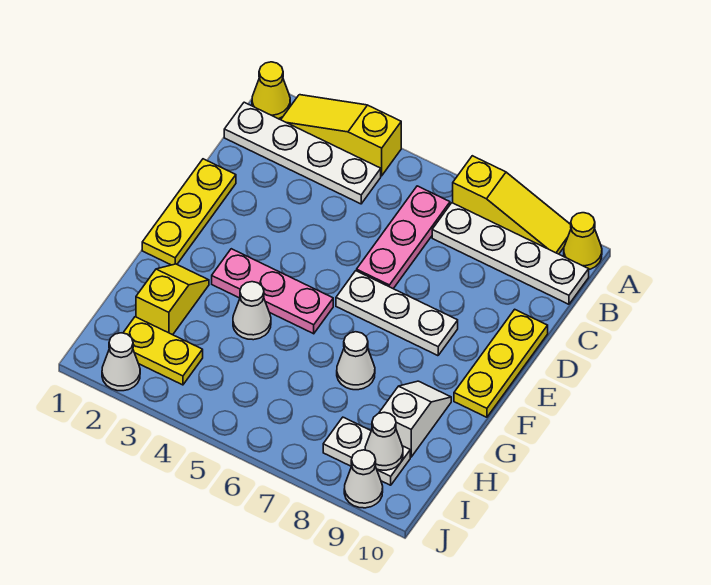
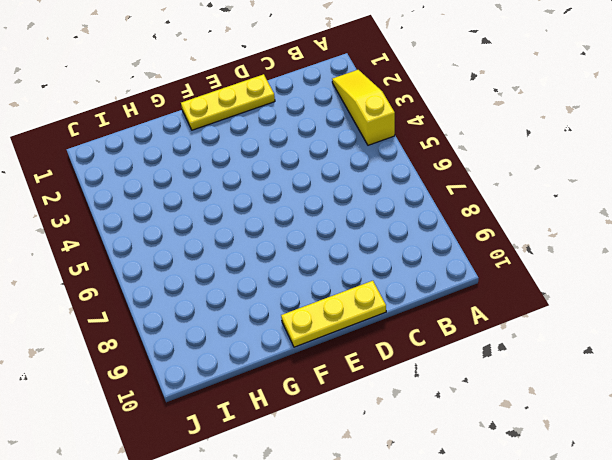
none -> yellow cone A1 level 1
none -> yellow slope A7:A9 level 1 top 7
none -> yellow cone A10 level 1

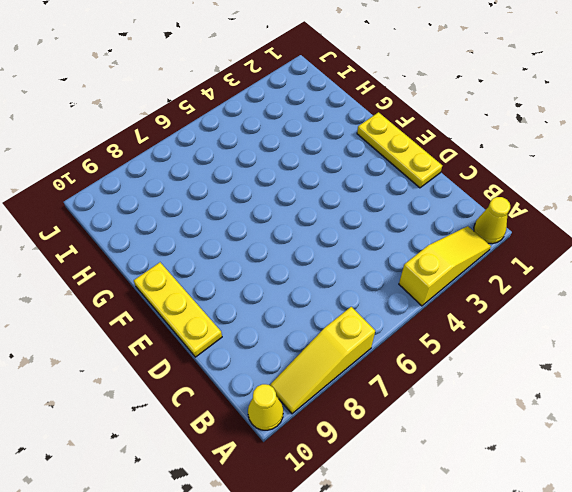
none -> white plate B1:B4 level 1
none -> pink plate B6:D6 level 1
none -> white plate B7:B10 level 1

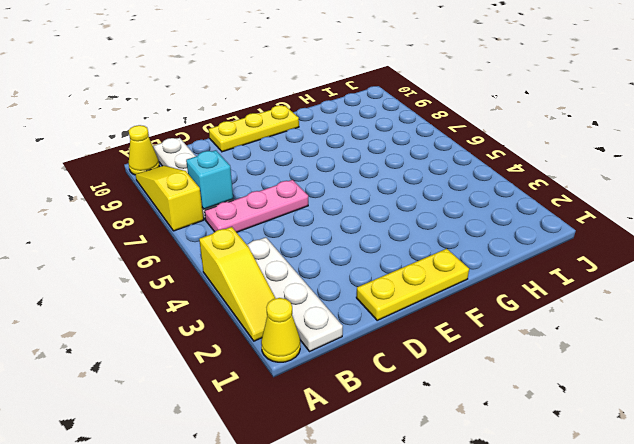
cyan brick B7 level 2 -> none
none -> white plate E6:E8 level 1
none -> pink plate F3:F5 level 1
none -> yellow slope G2:H2 level 1 top H

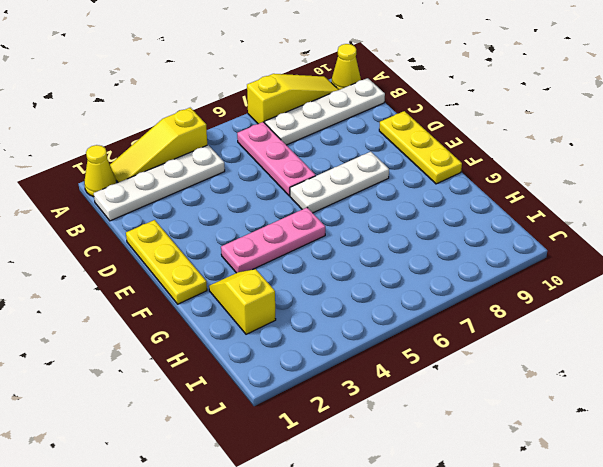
none -> white cone G4 level 1
none -> white cone G7 level 1
none -> white slope G9:H9 level 1 top H

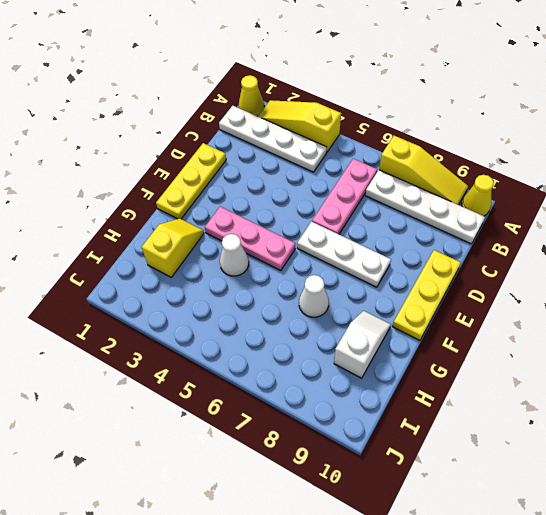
none -> yellow plate I2:I3 level 1
none -> white plate I8:I9 level 1
none -> white cone J2 level 1

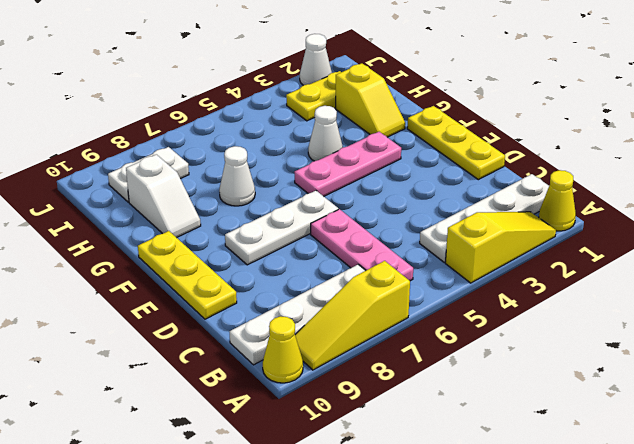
none -> white cone J9 level 1
none -> white cone I9 level 2

